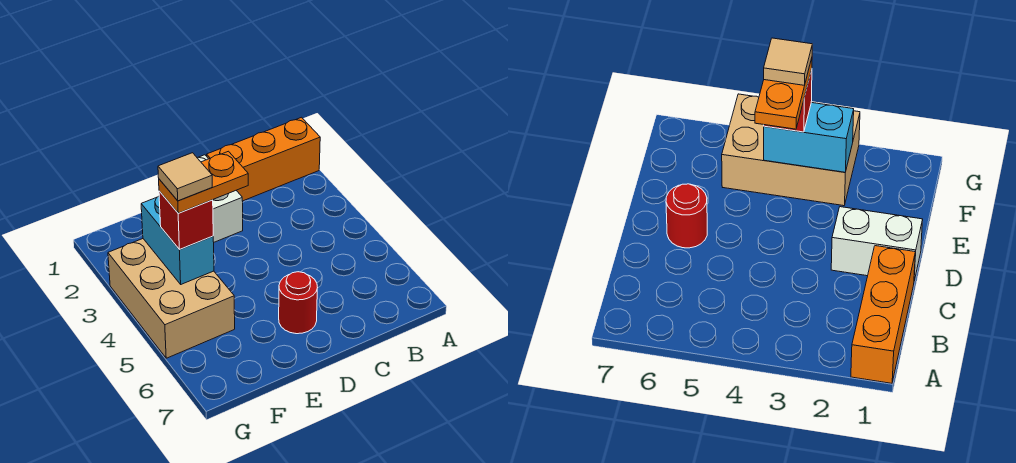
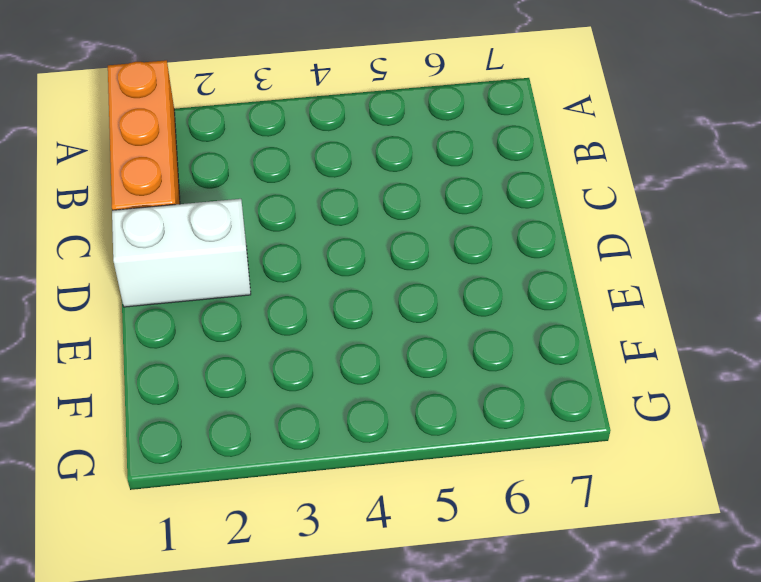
none -> red round brick D6 level 1
none -> tan brick F3:G5 level 1

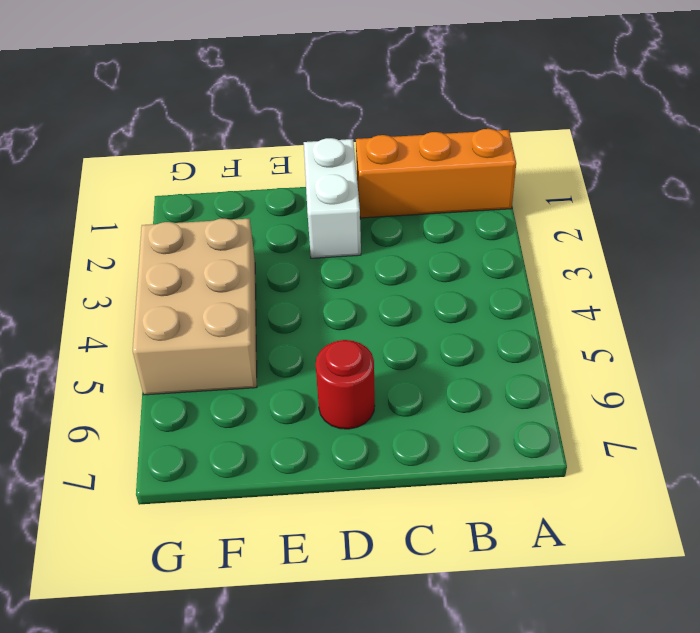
none -> cyan brick F3:F4 level 2
none -> red brick F4 level 3

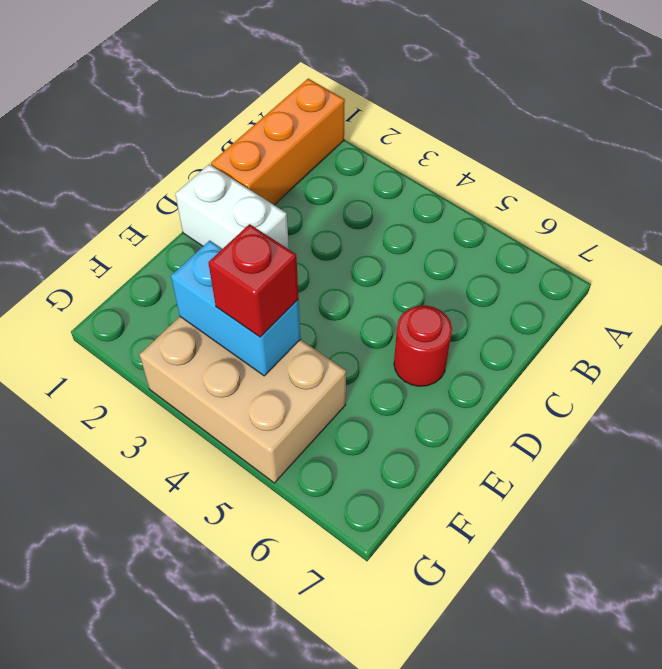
none -> orange plate E4:F4 level 4
none -> tan tile F4 level 5

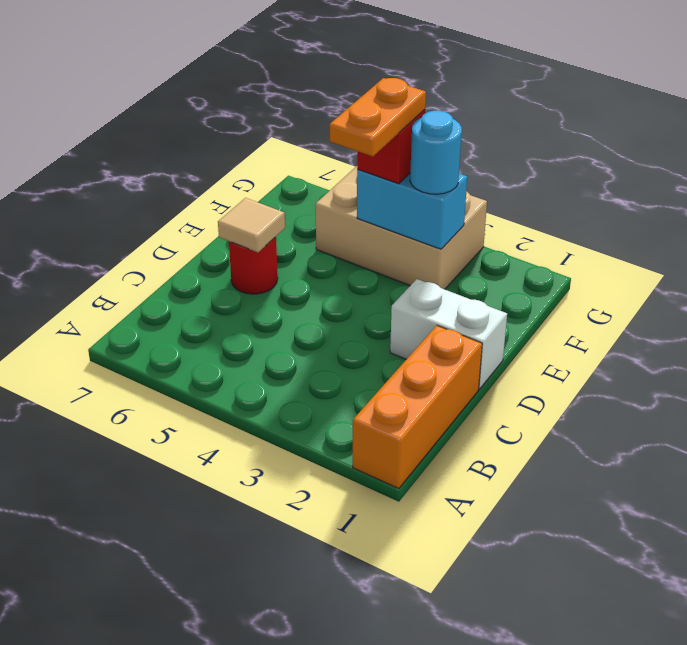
tan tile D6 level 2 -> tan tile F4 level 5
cyan round brick F3 level 3 -> none

